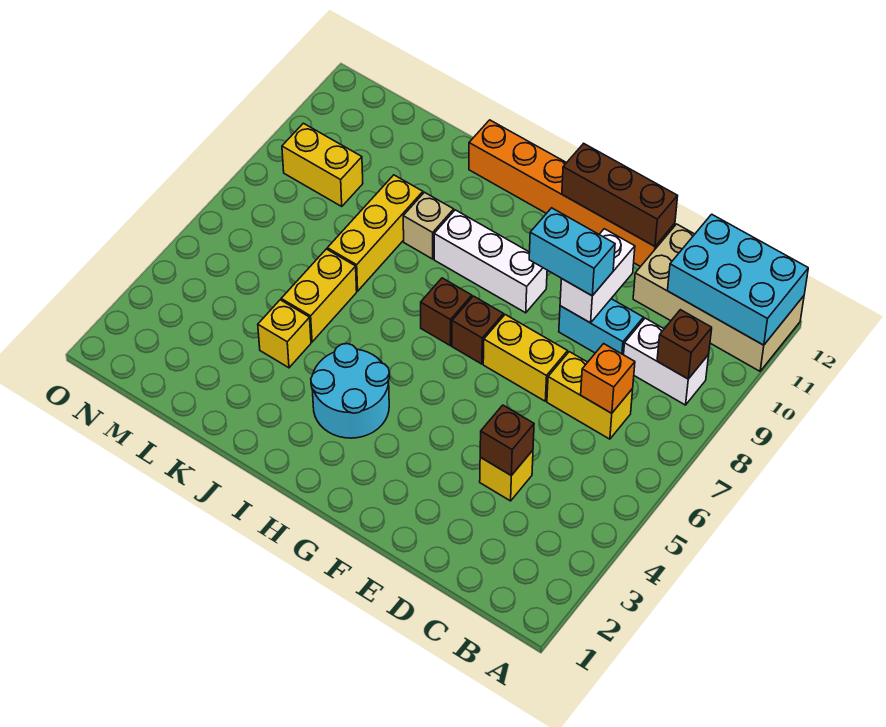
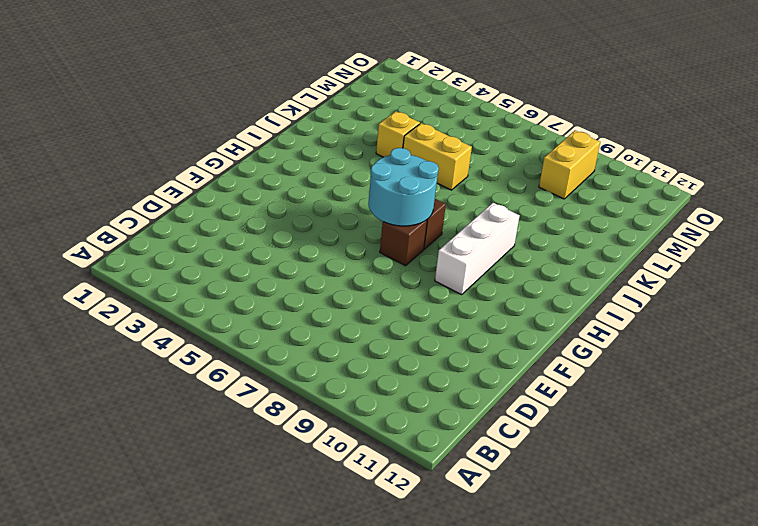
cyan round brick G6:H7 level 2 -> cyan round brick H3:I4 level 1
none -> tan brick A11:D12 level 1
none -> white brick B9:C9 level 1
none -> yellow brick C7:D7 level 1

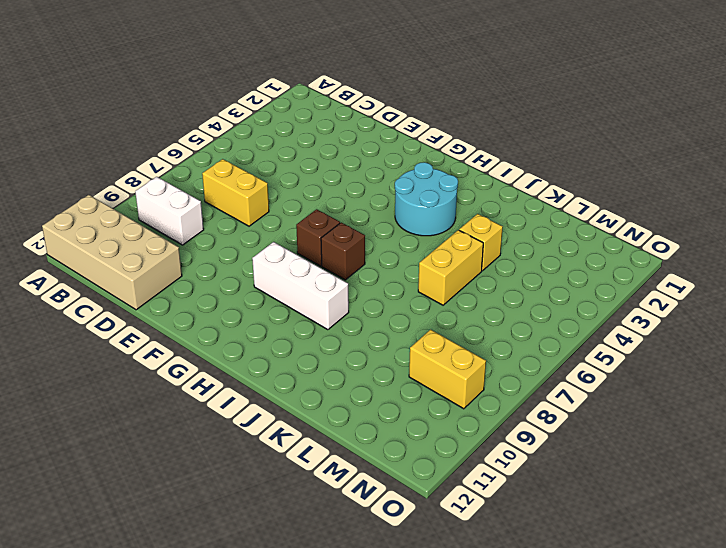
none -> yellow brick D4 level 1
none -> cyan brick D9:E9 level 1
none -> yellow brick E7:F7 level 1

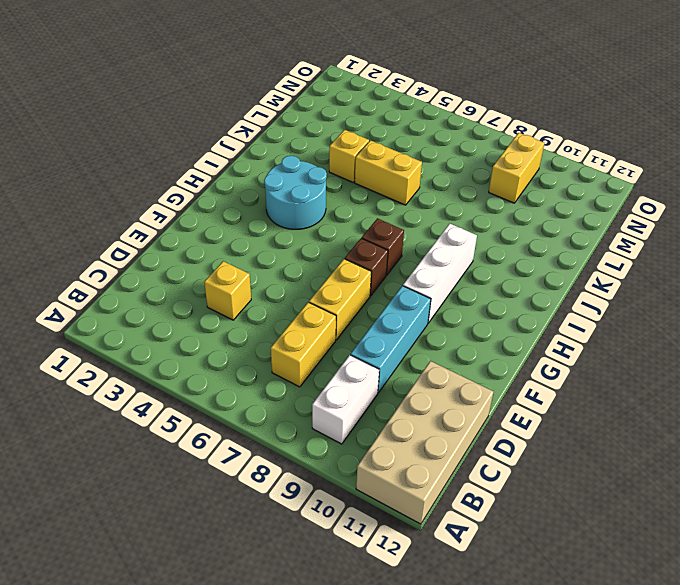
cyan brick D9:F9 level 1 -> cyan brick D9:E9 level 1
none -> orange brick E12:J12 level 1
none -> tan brick J9 level 1
none -> yellow brick K7:K9 level 1

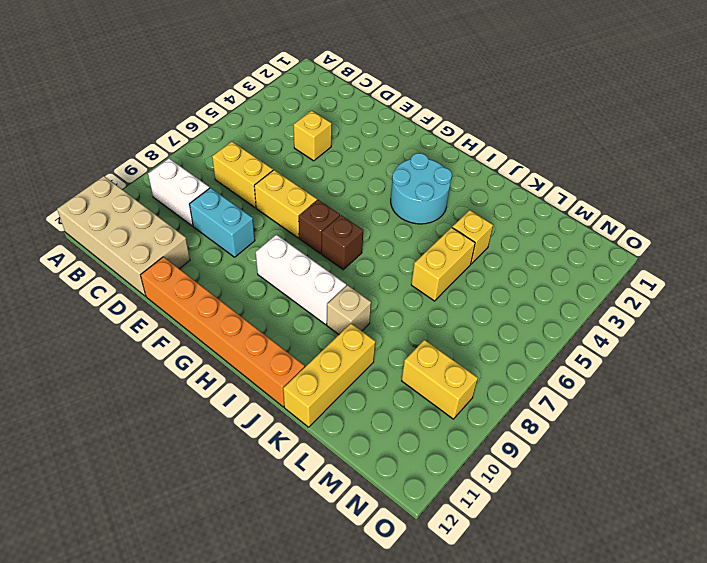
yellow brick K10:K12 level 1 -> yellow brick K7:K9 level 1
none -> cyan brick A11:C12 level 2
none -> brown brick B9 level 2
none -> orange brick C7 level 2

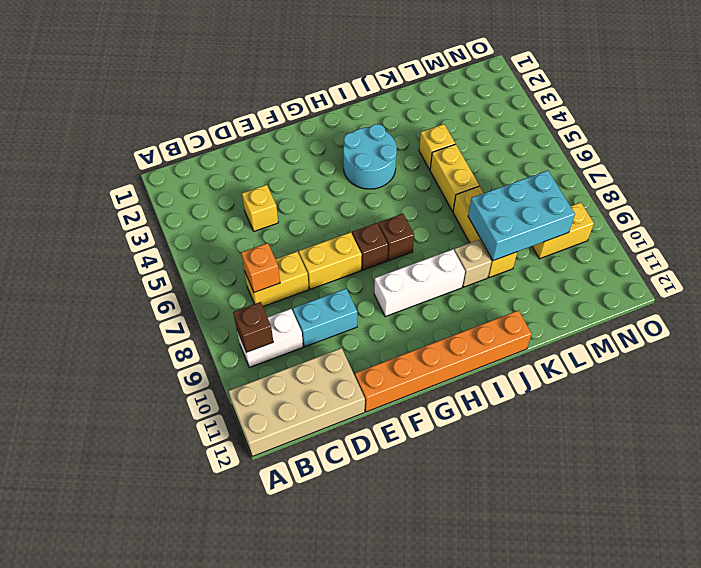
cyan brick K8:M9 level 2 -> cyan brick A11:C12 level 2
none -> brown brick D4 level 2
none -> white brick E9:E10 level 2
none -> brown brick E12:G12 level 2

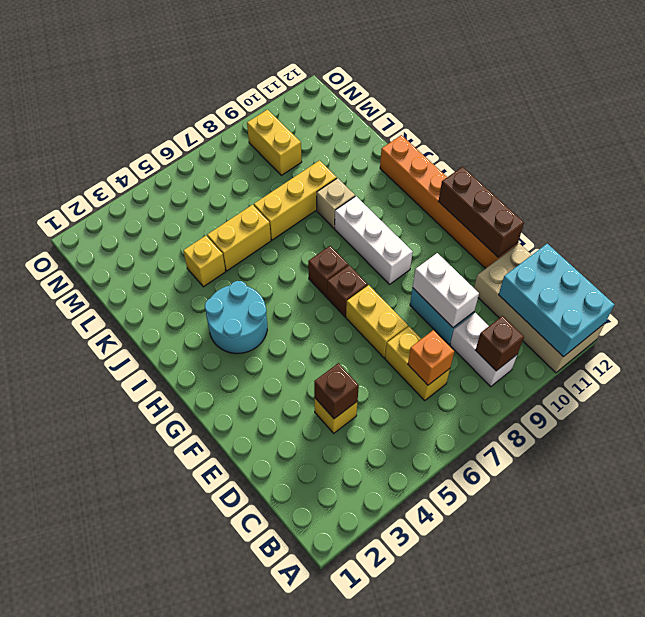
white brick D9:E9 level 2 -> white brick E9:E10 level 2
none -> cyan brick E9:F9 level 3

